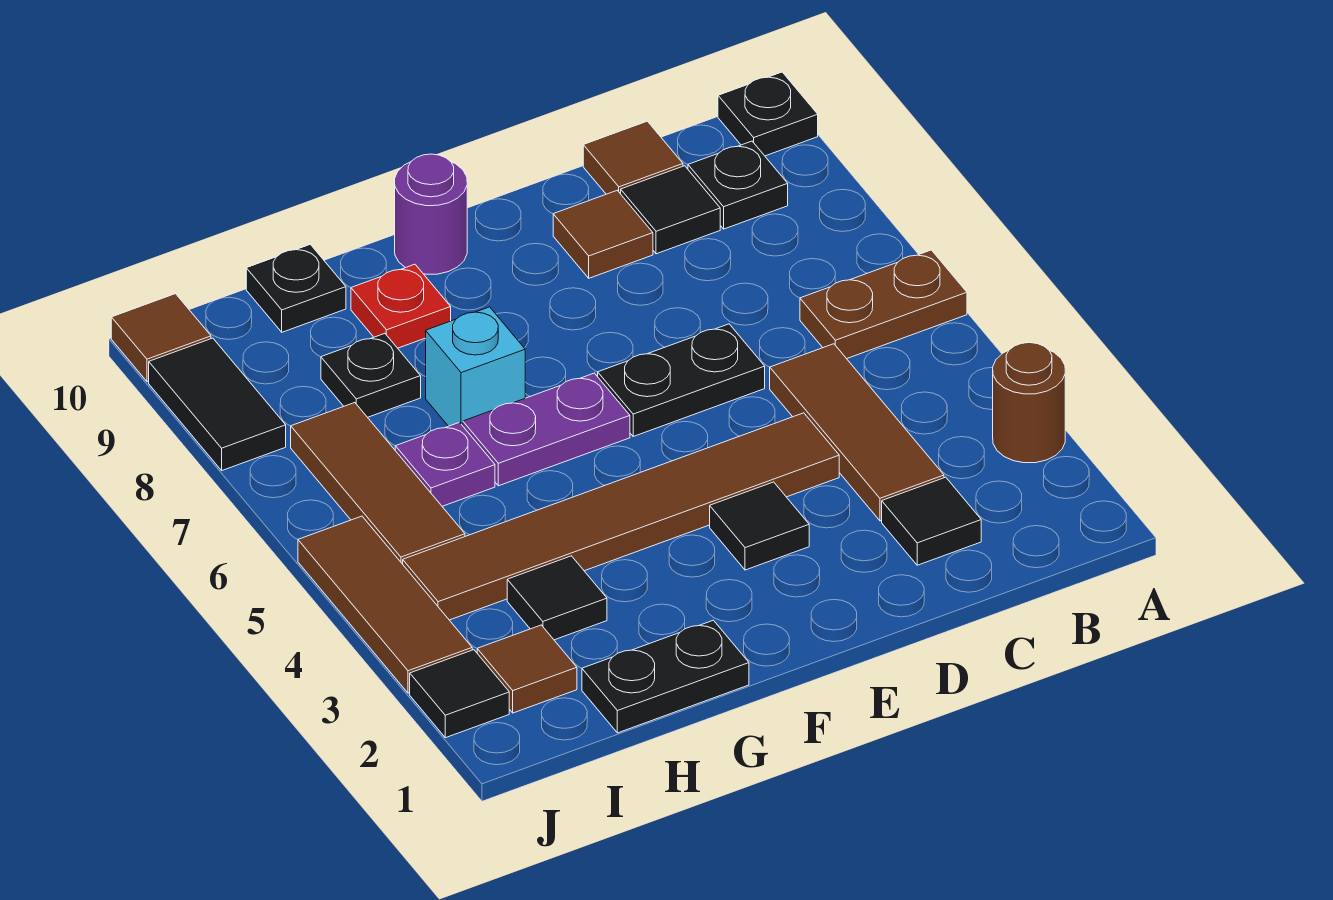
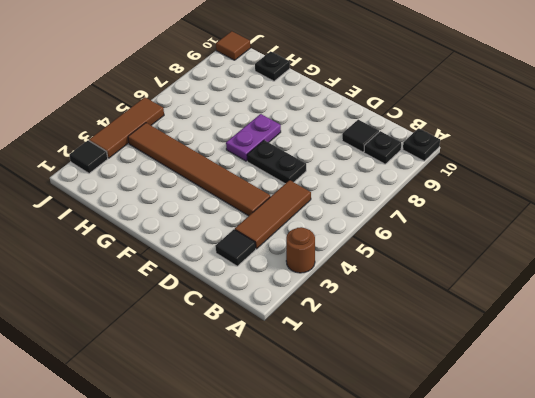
purple plate F6:F7 level 1 -> purple plate F6:G6 level 1
none -> brown plate A6:B6 level 1
none -> brown tile C10 level 1
none -> brown tile D9 level 1

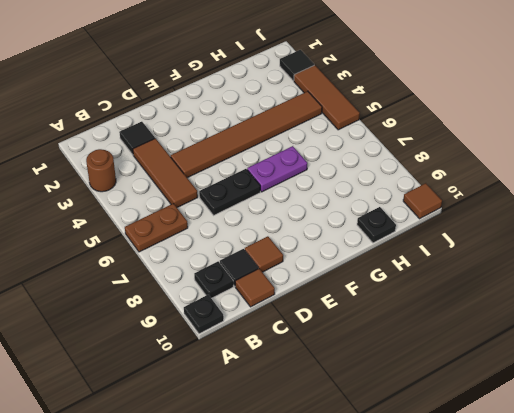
none -> black tile E3 level 1
none -> purple round brick F10 level 1
none -> black plate G1:H1 level 1

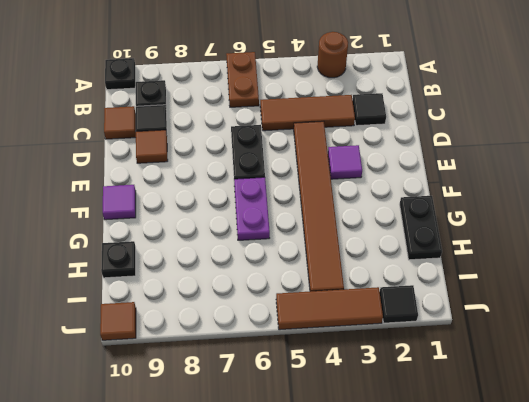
purple tile E3 level 1 -> black tile E3 level 1
purple tile F10 level 1 -> purple round brick F10 level 1
none -> cyan brick G7 level 1
none -> red plate G9 level 1
none -> black tile H3 level 1

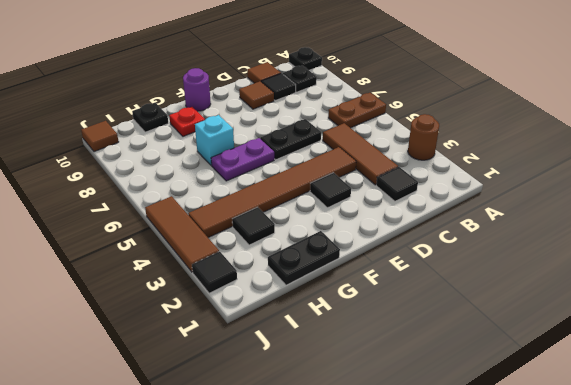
none -> purple plate H6 level 1
none -> black plate H8 level 1
none -> brown tile I2 level 1

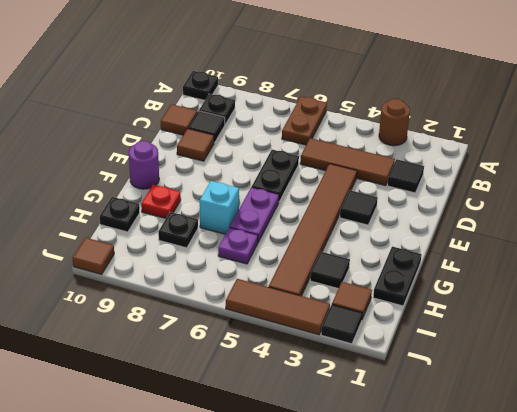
none -> brown tile I5:I7 level 1
none -> black tile J8:J9 level 1

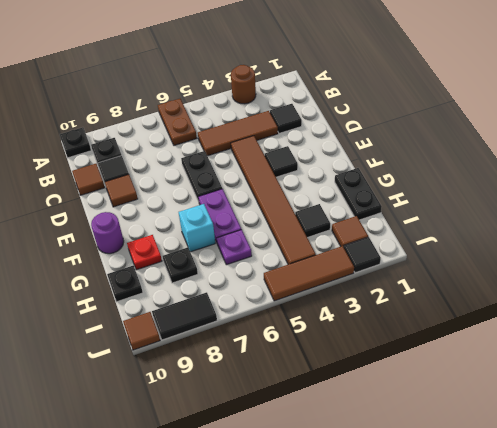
none -> brown tile I5:I7 level 1

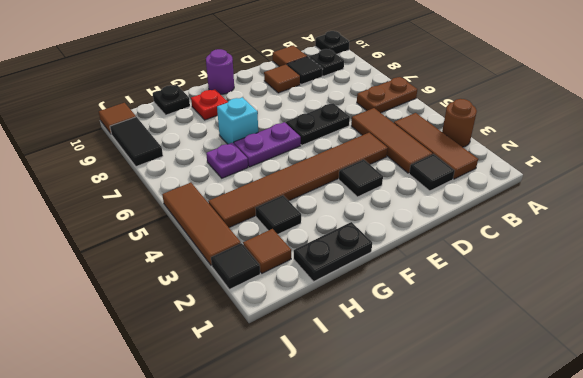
brown tile B2:B4 level 1 -> brown tile I5:I7 level 1
none -> black plate H8 level 1

